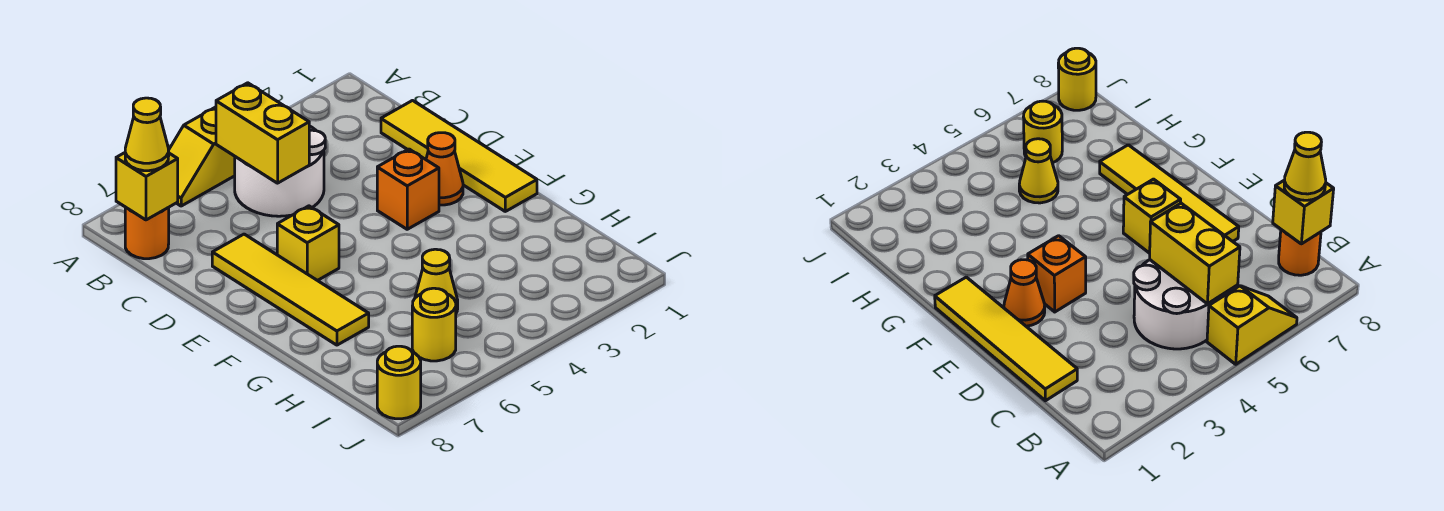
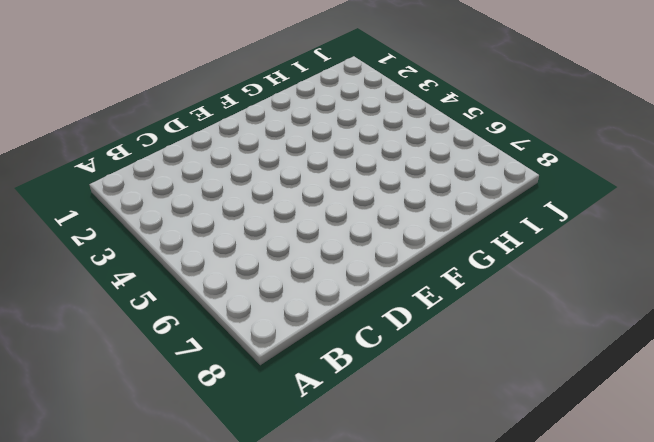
none -> yellow slope A5:A6 level 1 top 5
none -> white round brick B4:C5 level 1
none -> orange round brick B8 level 1

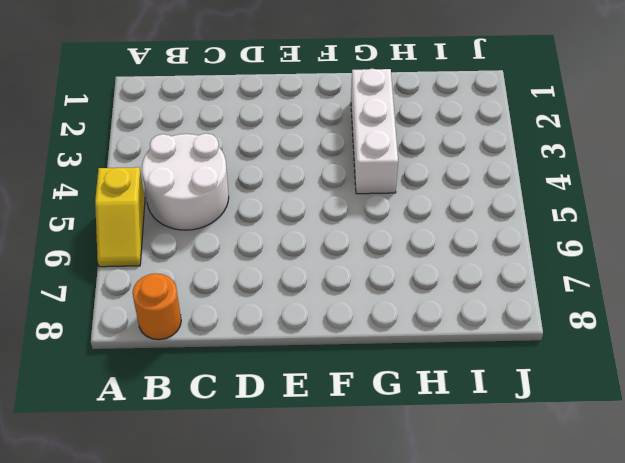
white brick G2:G4 level 1 -> none
none -> yellow tile C1:F1 level 1
none -> yellow tile D7:G7 level 1
none -> orange cone E2 level 1

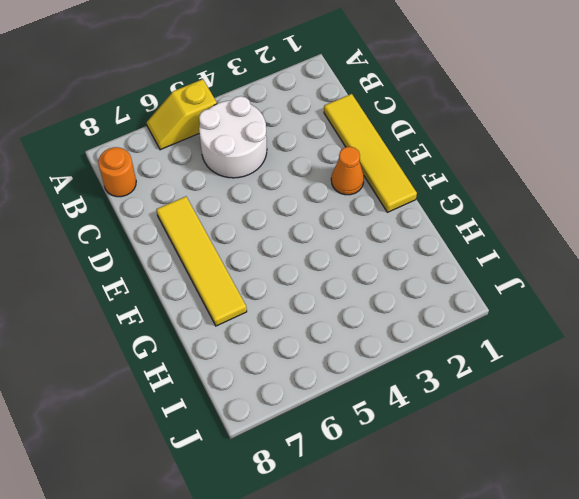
none -> orange brick E3 level 1
none -> yellow brick E6 level 1
none -> yellow cone H5 level 1

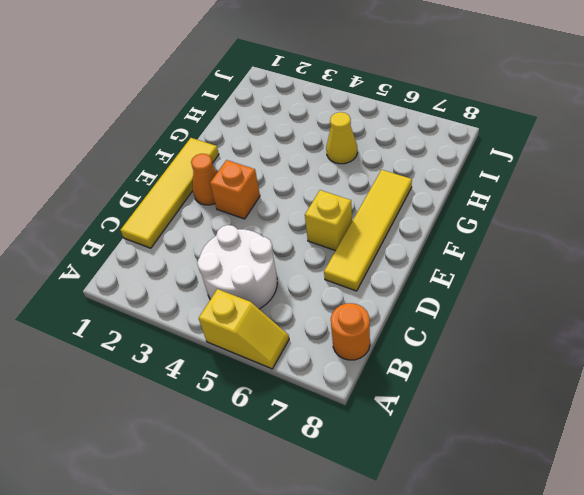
none -> yellow round brick I6 level 1
none -> yellow round brick J8 level 1
none -> yellow brick B5:C5 level 2

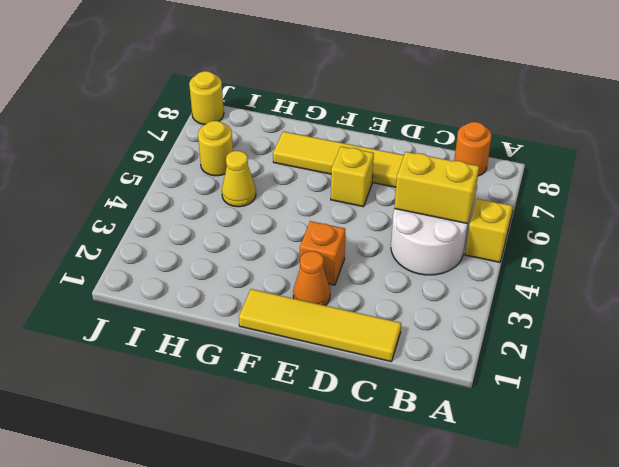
none -> yellow brick B8 level 2
none -> yellow cone B8 level 3

